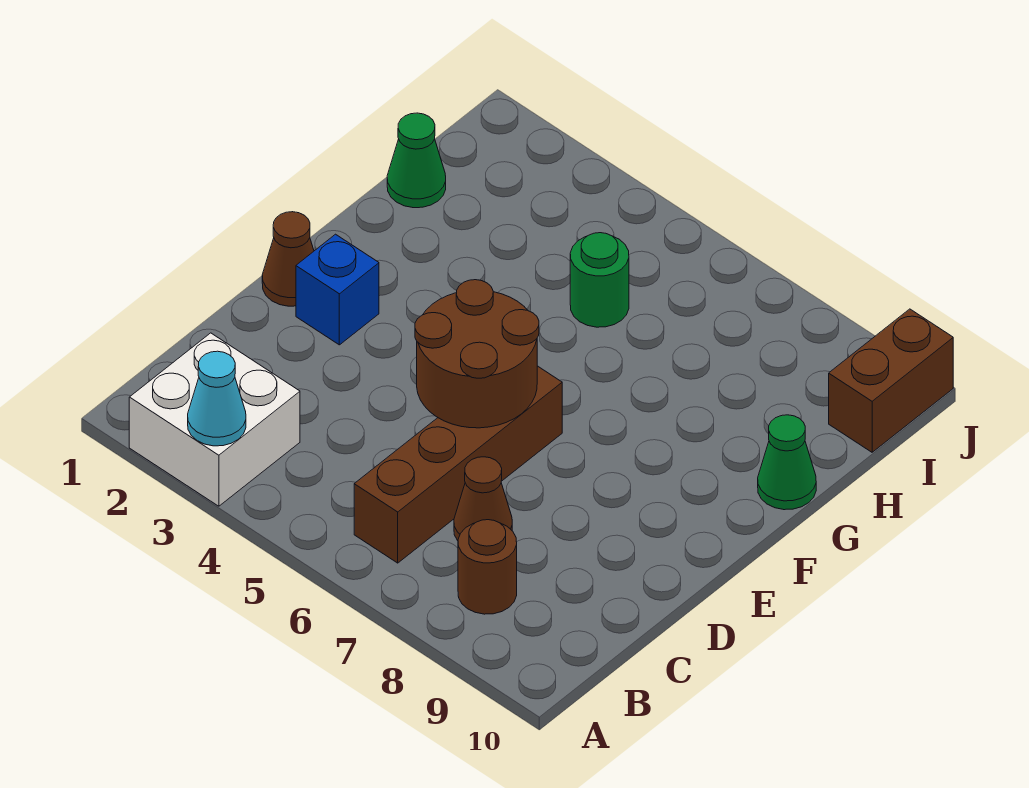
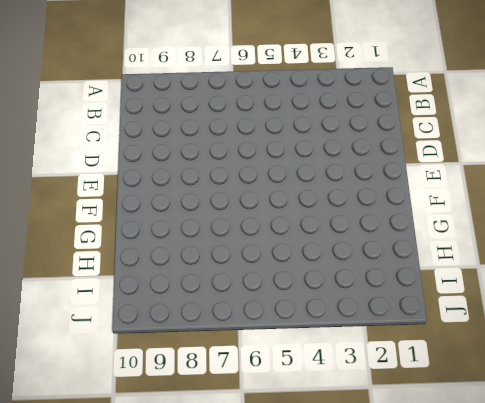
none -> white brick A2:B3 level 1
none -> brown brick B6:E6 level 1
none -> brown round brick B8 level 1

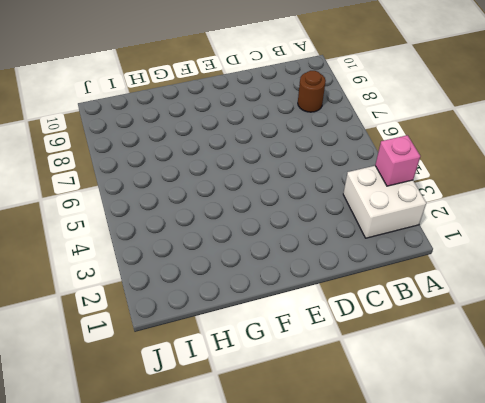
pink brick A3 level 2 -> cyan cone A3 level 2
none -> brown brick B6:E6 level 1
none -> brown cone C7 level 1
none -> brown cone E1 level 1

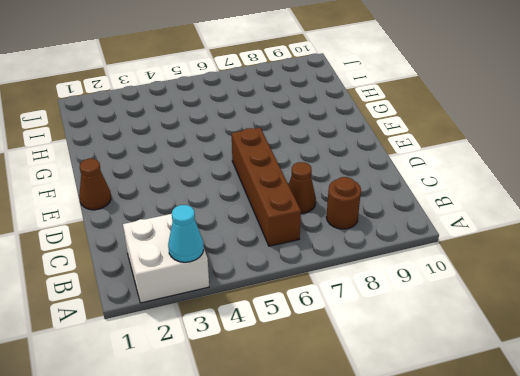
none -> blue brick E2 level 1
none -> green cone G10 level 1
none -> green cone H1 level 1

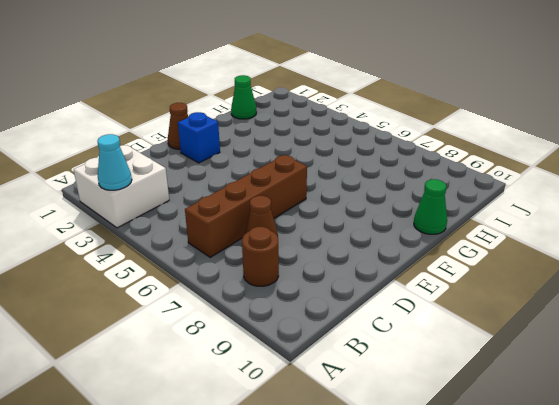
none -> green round brick H5 level 1
none -> brown brick I10:J10 level 1
none -> brown round brick D5:E6 level 2

